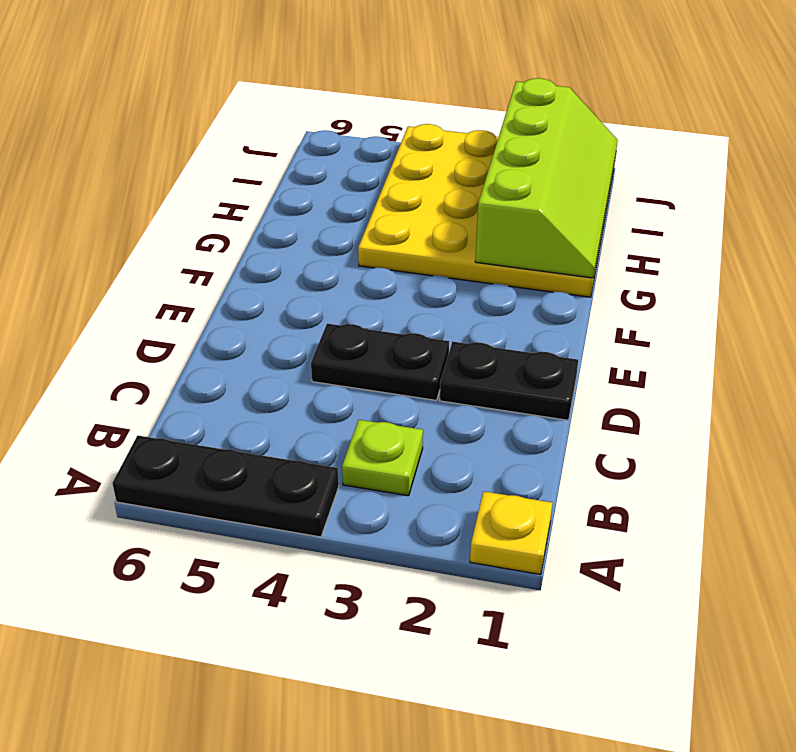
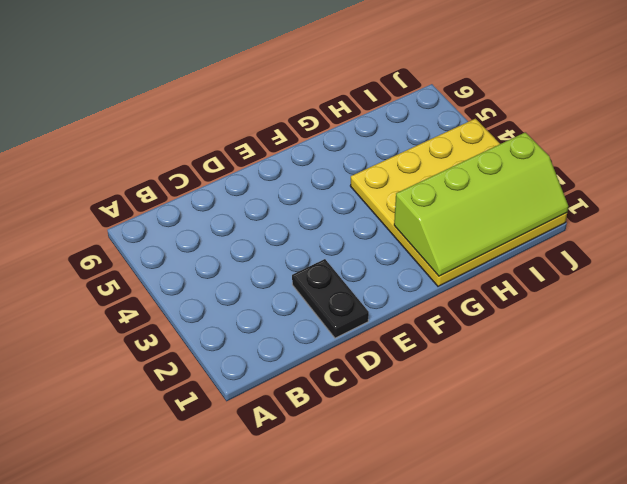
none -> yellow plate A1 level 1
none -> black plate A4:A6 level 1

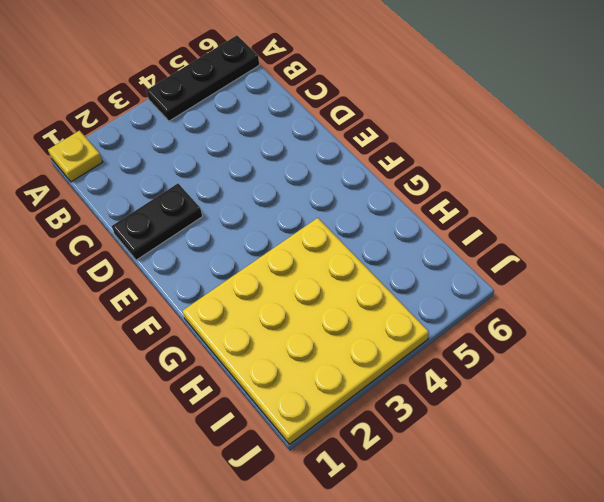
none -> lime plate B3 level 1
none -> black plate D3:D4 level 1

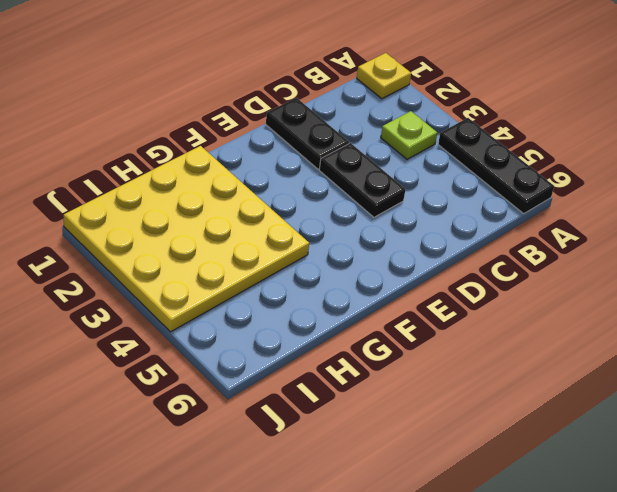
none -> lime slope G1:J2 level 2 top 2

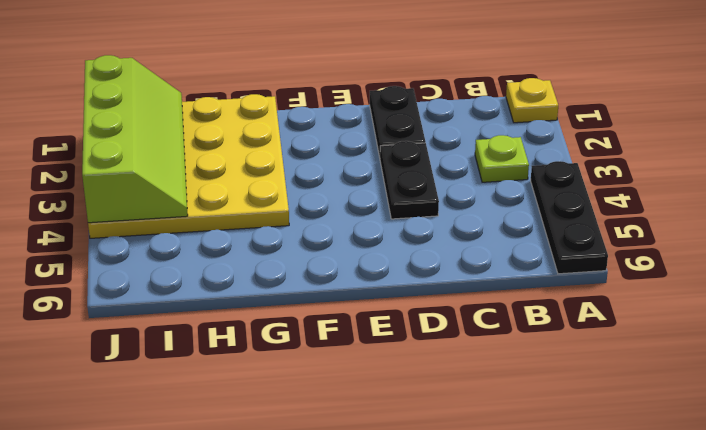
lime slope I1:J4 level 2 top J -> lime slope G1:J2 level 2 top 2

